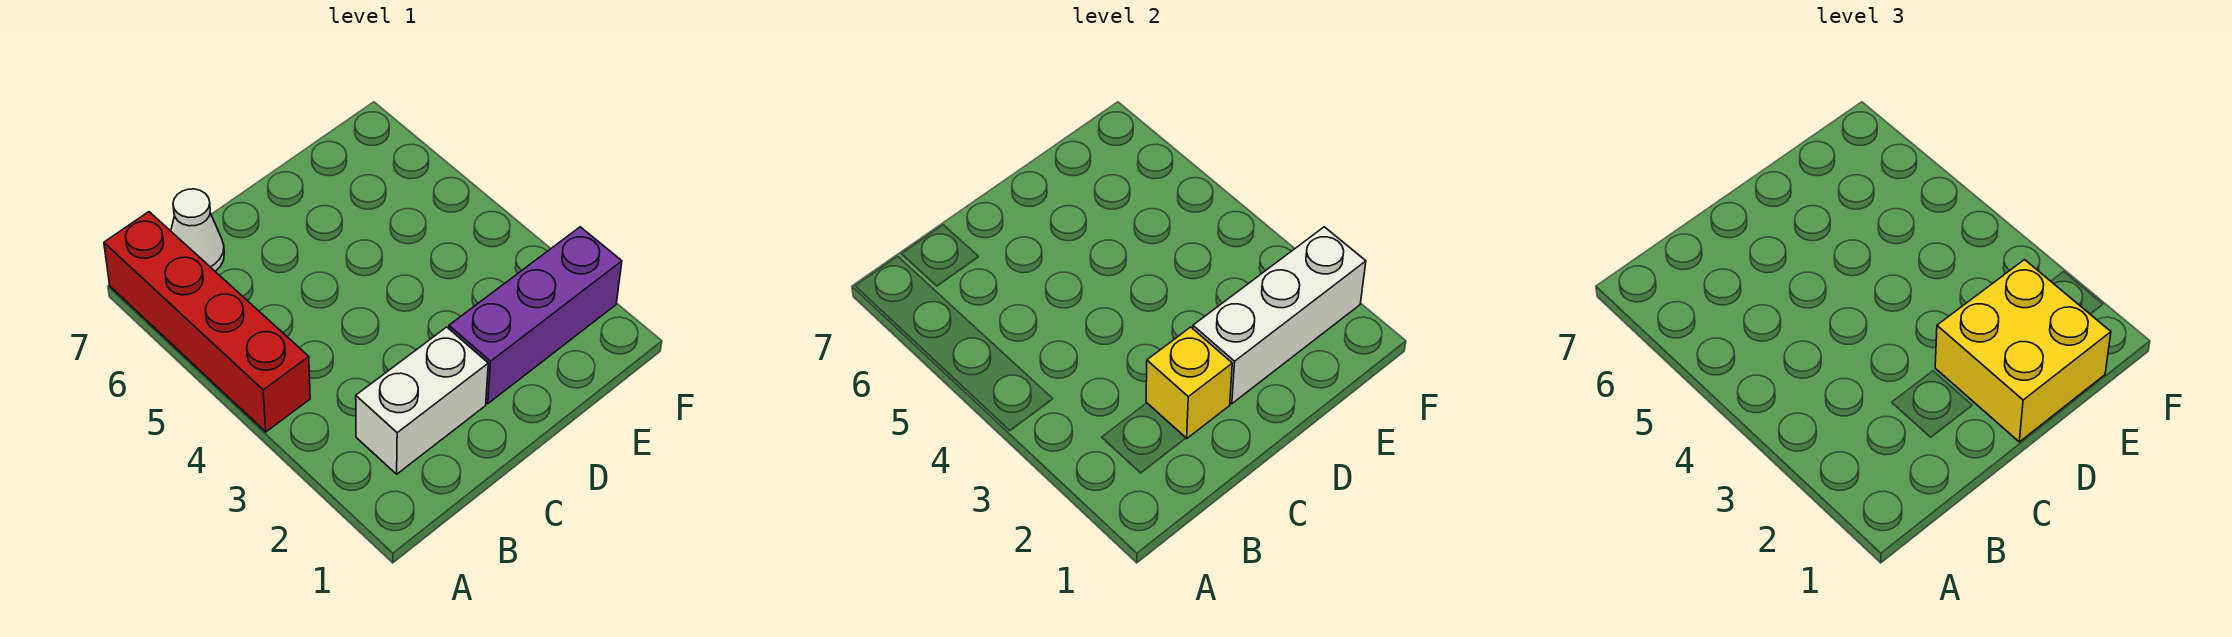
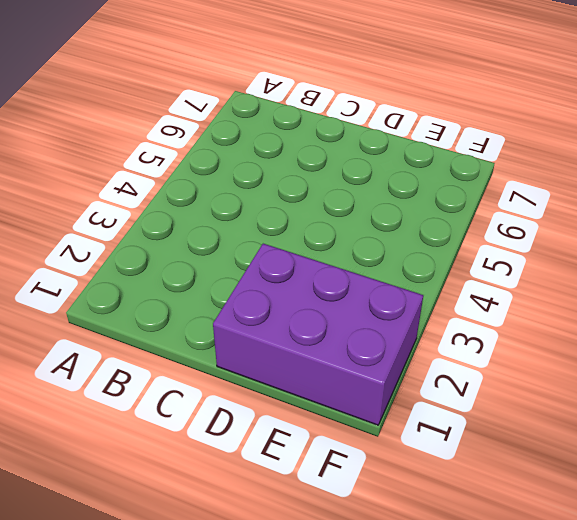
purple brick D1:F2 level 1 -> purple brick D2:F2 level 1
none -> red brick A4:A7 level 1
none -> white brick B2:C2 level 1

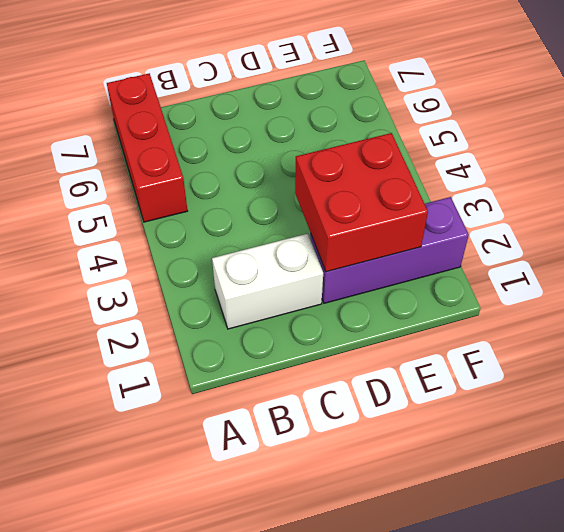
red brick A5:A7 level 1 -> red brick A4:A7 level 1
red brick D2:E3 level 2 -> white brick D2:F2 level 2
none -> white cone B7 level 1
none -> yellow brick C2 level 2

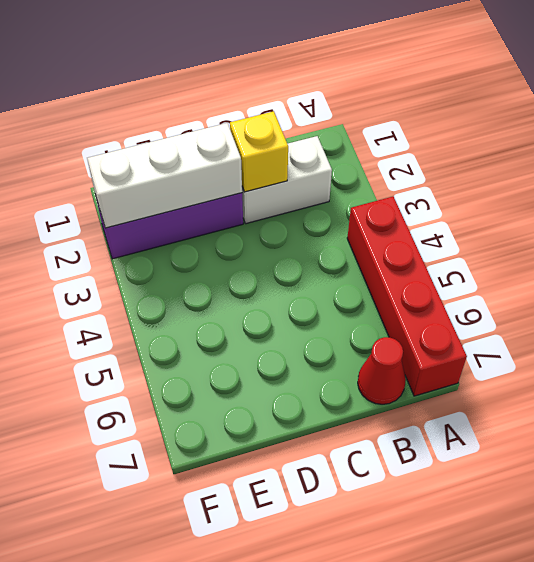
red cone B7 level 1 -> white cone B7 level 1
none -> yellow brick D1:E2 level 3

